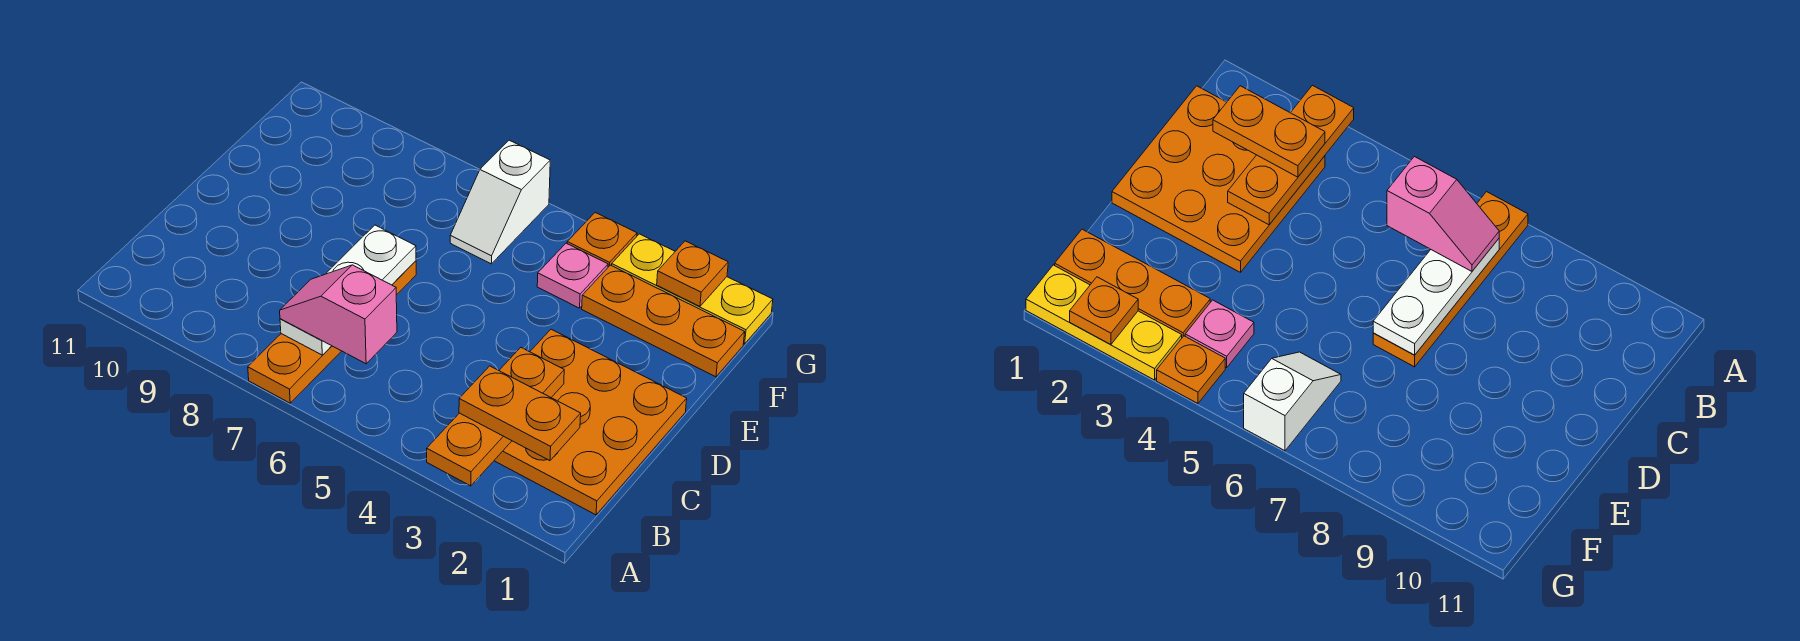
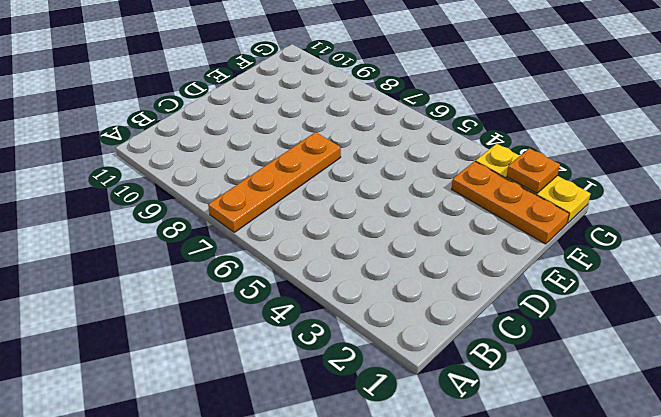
none -> orange plate B1:D3 level 1
none -> pink plate F4 level 1
none -> white slope F6:G6 level 1 top G

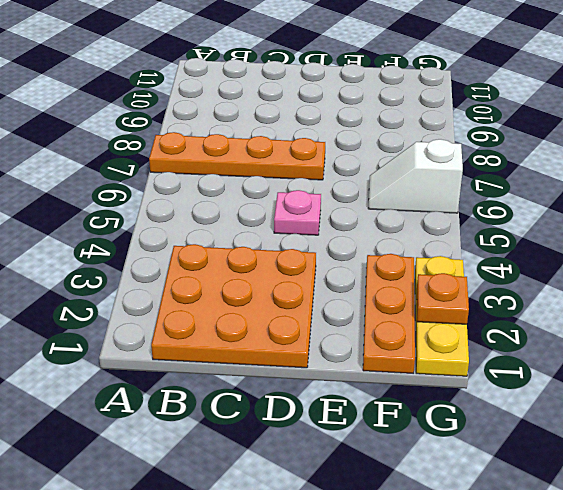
pink plate D5 level 1 -> pink plate F4 level 1
none -> orange plate G4 level 1
none -> orange plate A3:C3 level 2
none -> white plate B7:D7 level 2

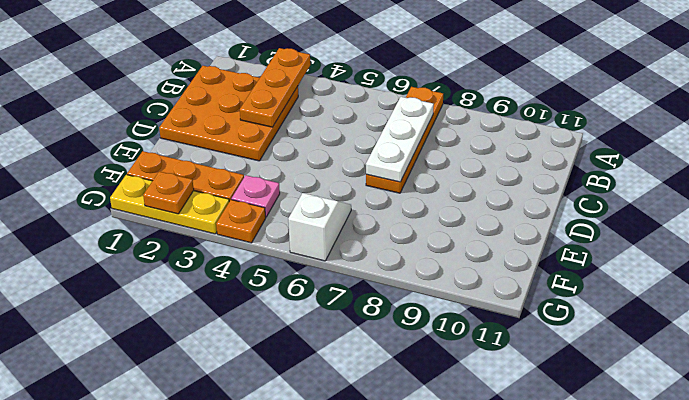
none -> orange plate B2:B3 level 3
none -> pink slope B6:B7 level 3 top 6

